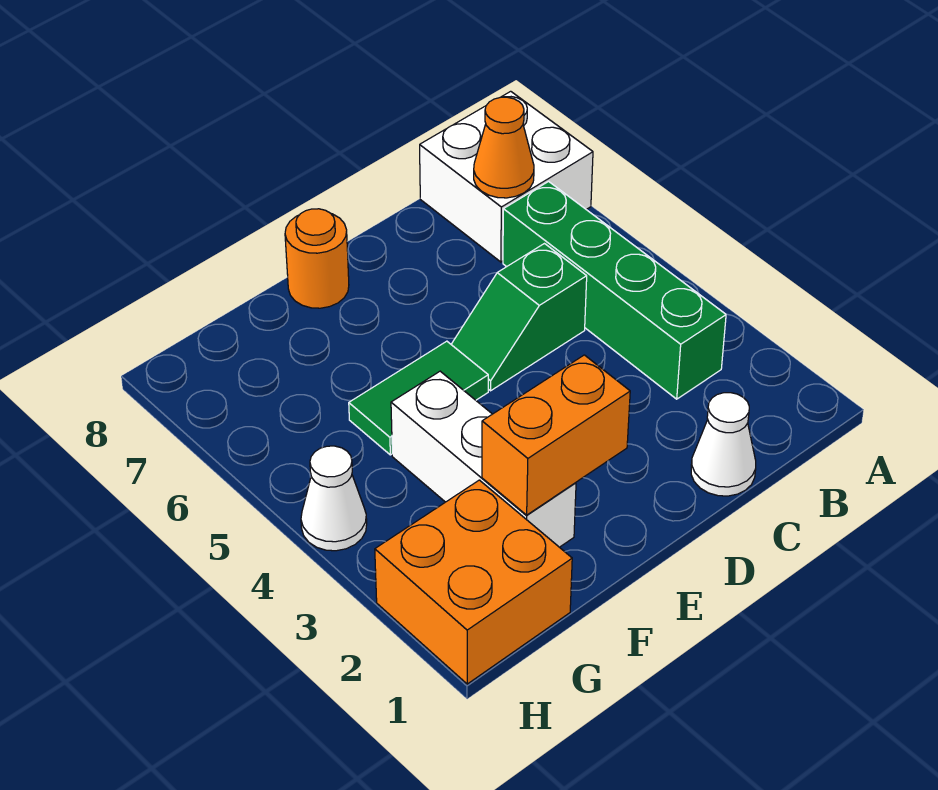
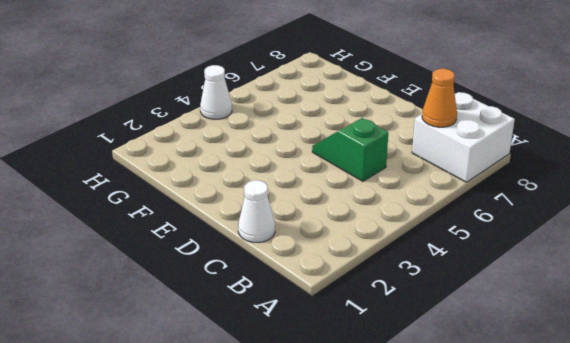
none -> green brick B3:B6 level 1
none -> green tile E5:F5 level 1

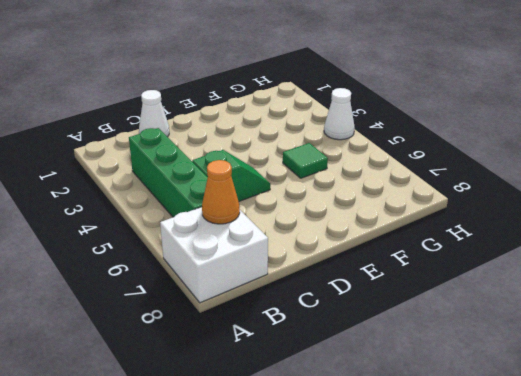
green tile F5 level 1 -> green tile E5:F5 level 1
none -> orange round brick E8 level 1
none -> white brick F2:F4 level 1

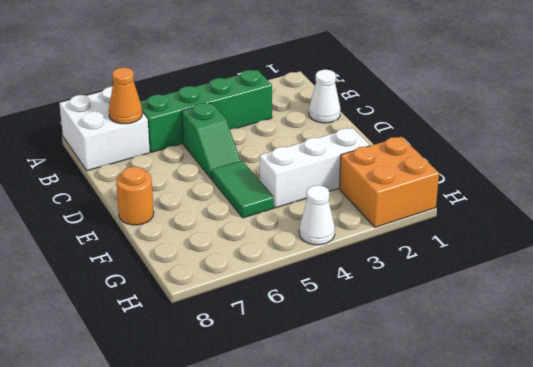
none -> orange brick E2:F2 level 2

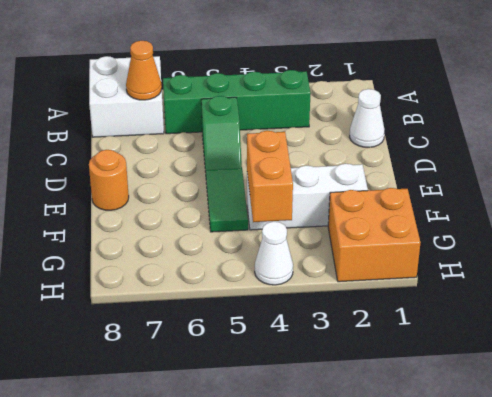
orange brick F4:G4 level 2 -> orange brick E2:F2 level 2

